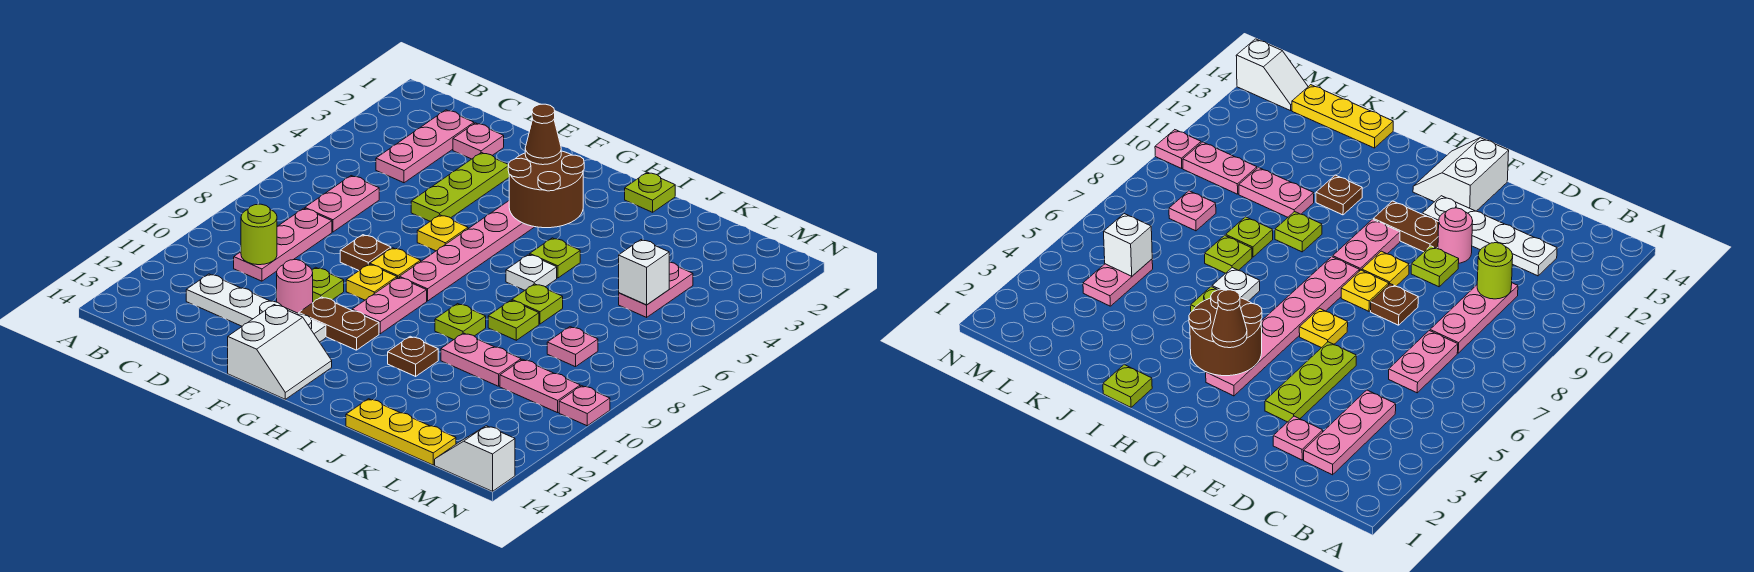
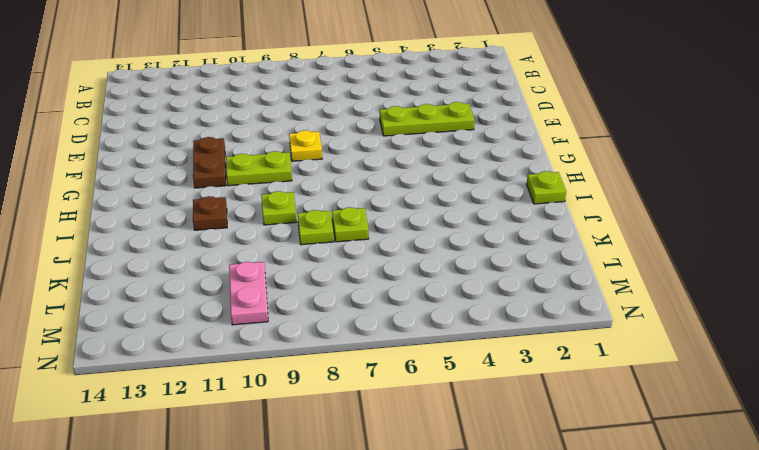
lime plate G9:G10 level 1 -> pink plate G9:G10 level 1
none -> pink plate C2:C4 level 1
none -> pink plate C6:C7 level 1
none -> pink plate C8:C10 level 1
none -> white plate C12:F12 level 1

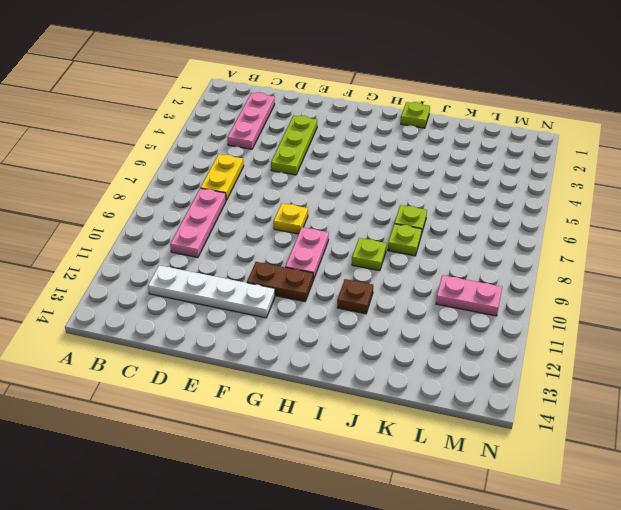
yellow plate C6:C7 level 1 -> pink plate C6:C7 level 1
none -> pink plate D2 level 1
none -> brown plate E8 level 1
none -> lime plate E10 level 1
none -> pink round brick E11 level 1

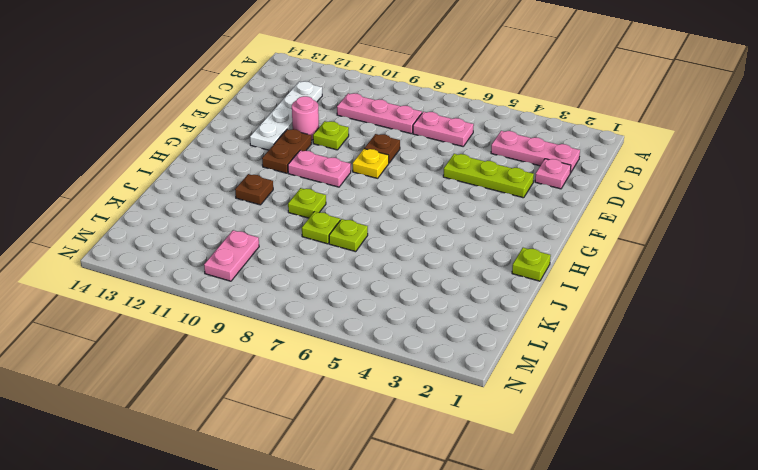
none -> yellow plate F6 level 1
none -> yellow plate F9 level 1
none -> white slope F13:G14 level 1 top F
none -> pink plate G3:G8 level 1

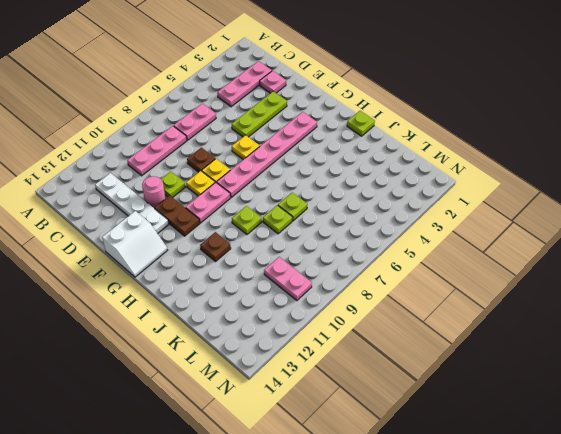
none -> lime plate I5 level 1
none -> white plate I6 level 1
none -> pink plate J10:K10 level 1
none -> yellow plate J14:L14 level 1

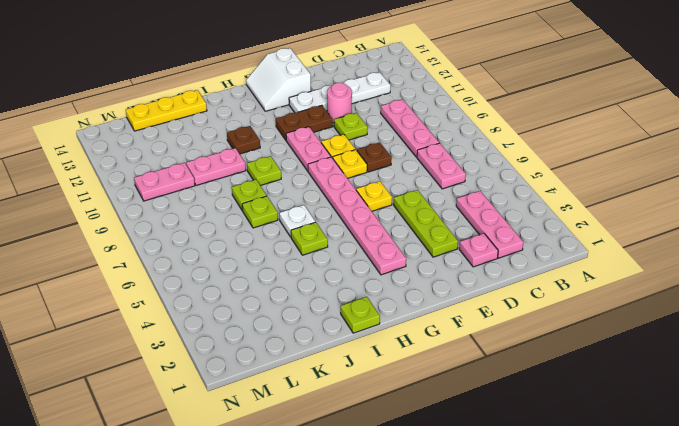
none -> pink plate L4:L5 level 1
none -> pink plate L8 level 1
none -> white slope M14:N14 level 1 top N
none -> pink plate N10 level 1

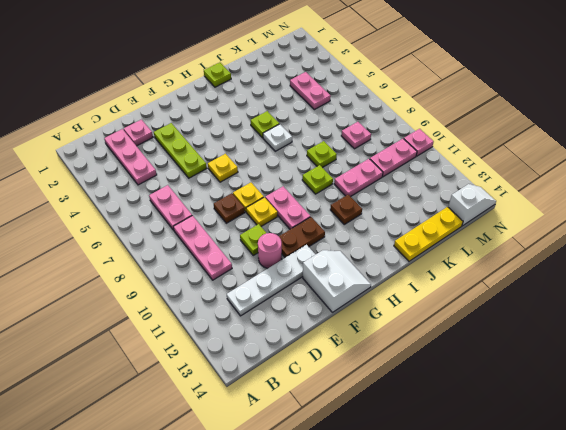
white slope M14:N14 level 1 top M -> white slope M14:N14 level 1 top N
none -> pink plate G3:G8 level 1
none -> lime plate J7 level 1
none -> lime round brick C10 level 2
none -> brown round brick G3:H4 level 2

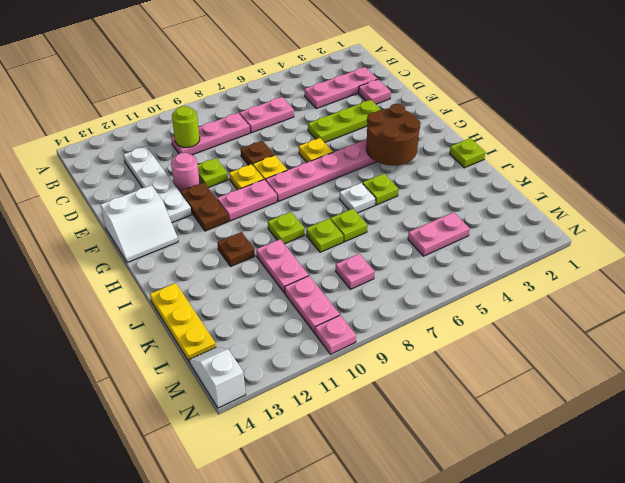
none -> white brick L5 level 2
none -> brown cone G3 level 3

